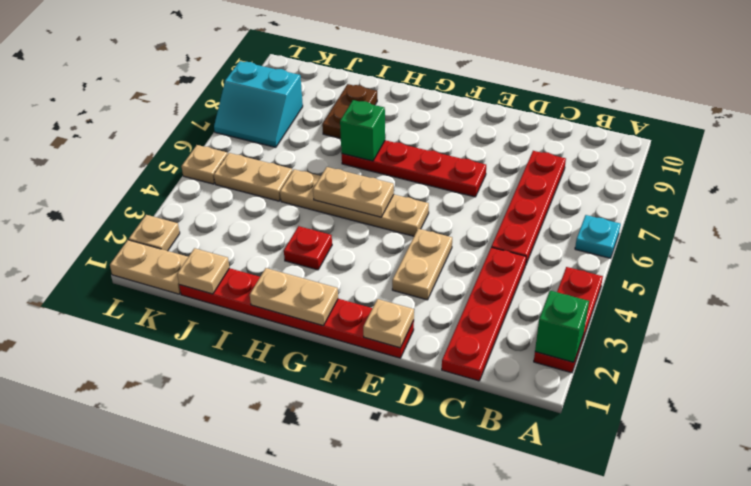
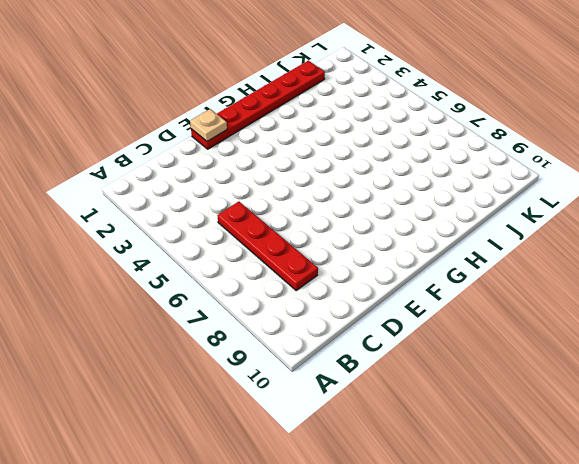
none -> red plate A2:A4 level 1
none -> cyan plate A6 level 1
none -> red plate C1:C4 level 1

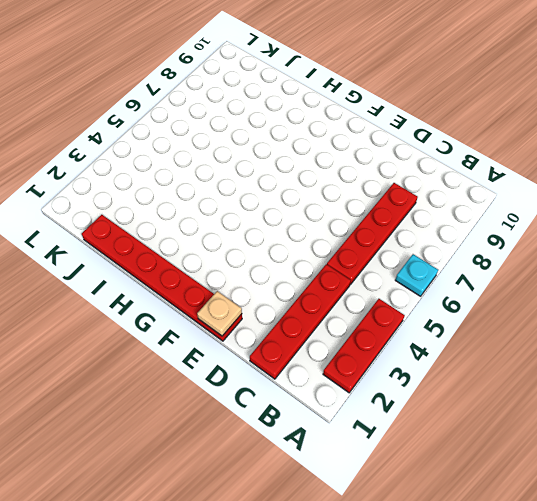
none -> tan plate E3:E4 level 1
none -> red plate E7:H7 level 1
none -> tan plate F5:I5 level 1

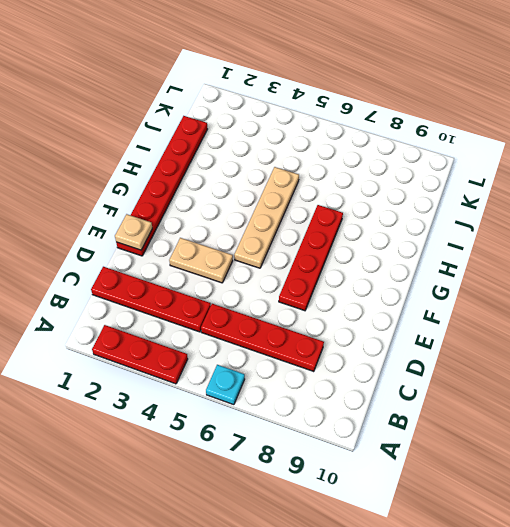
none -> red plate H3 level 1
none -> brown plate I8:I9 level 1
none -> tan plate J5:K5 level 1

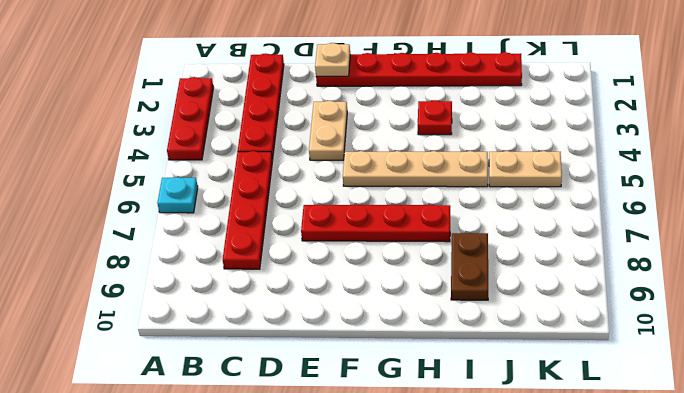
none -> tan plate K1:L1 level 1
none -> cyan slope K7:L8 level 1 top 8
none -> tan plate L2 level 1

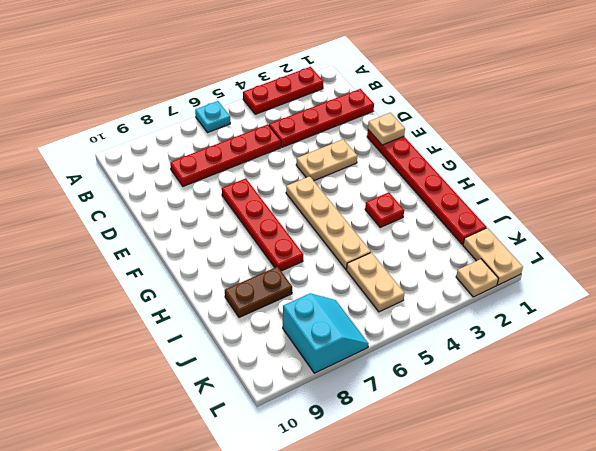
none -> tan plate L5 level 1
none -> green brick A2 level 2
none -> tan plate G1:H1 level 2

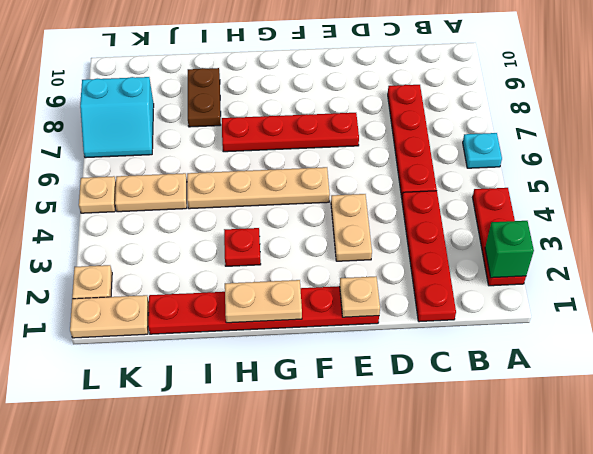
none -> tan plate G5:H5 level 2
none -> green brick H7 level 2
none -> tan plate J1 level 2

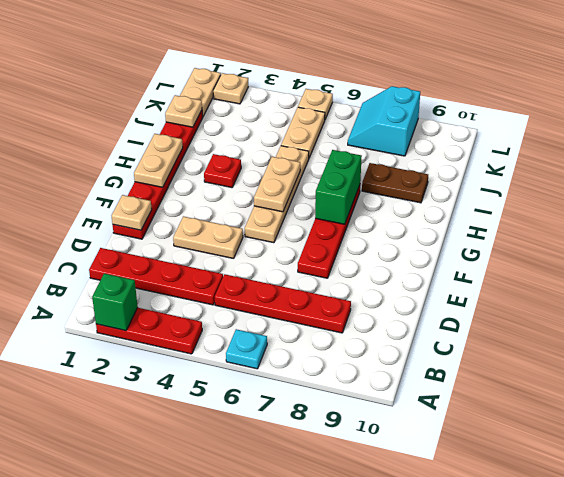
green brick G7:H7 level 2 -> green brick H7 level 2

